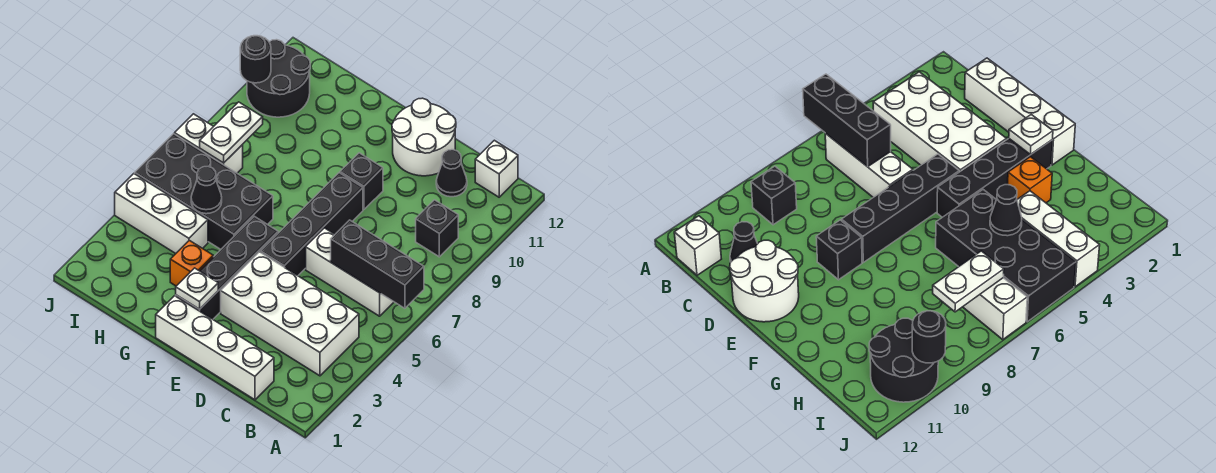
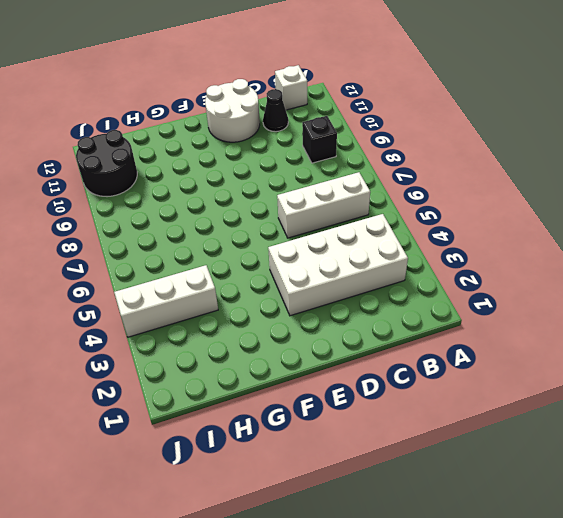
none -> white brick C1:F1 level 1
none -> black brick E5:E8 level 1
none -> black brick E9 level 1

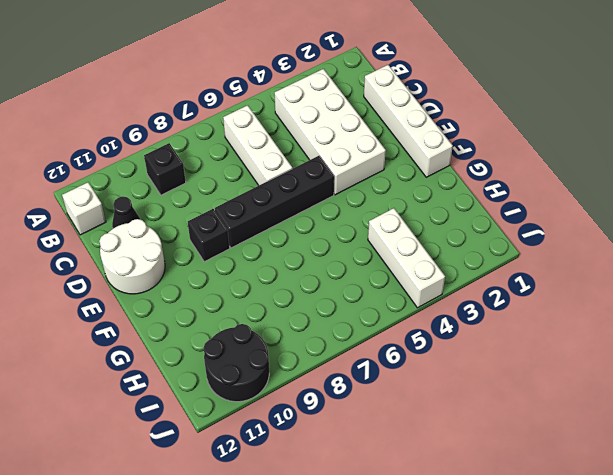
none -> black brick F2:F5 level 1
none -> orange brick G3 level 1
none -> black brick G5:J6 level 1

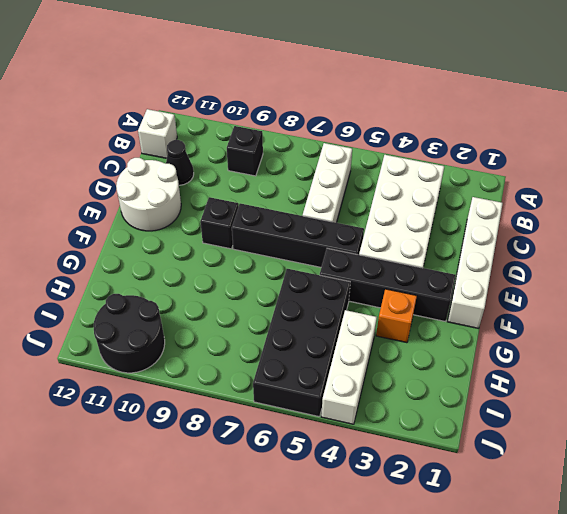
none -> white brick I7:J7 level 1
none -> black brick A6:C6 level 2
none -> white plate F2 level 2

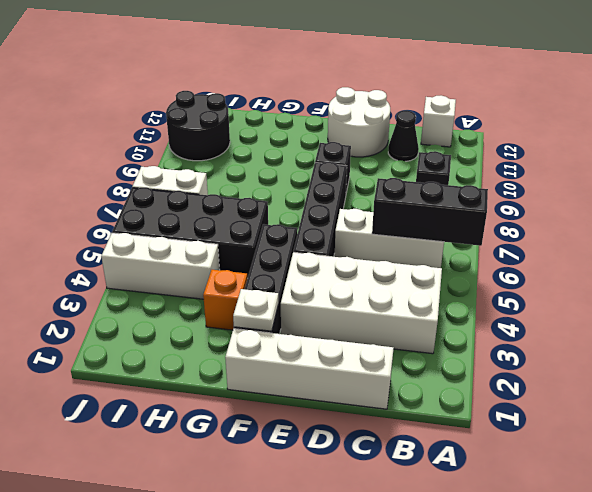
none -> black cone H5 level 2
none -> white plate I7:I8 level 2
none -> black round brick J10 level 2

